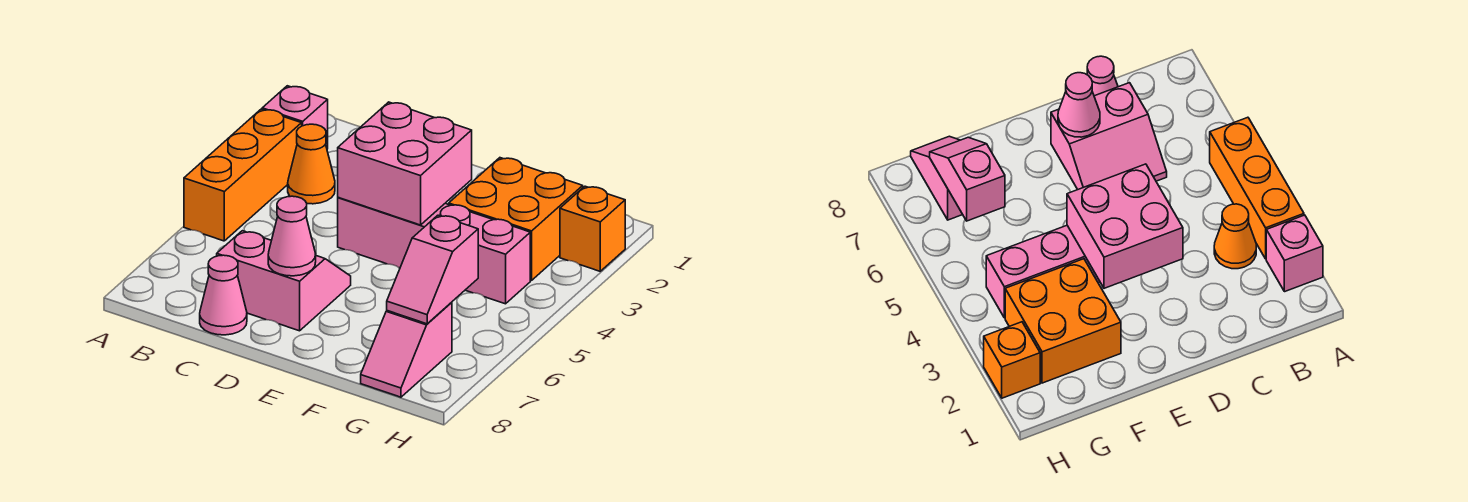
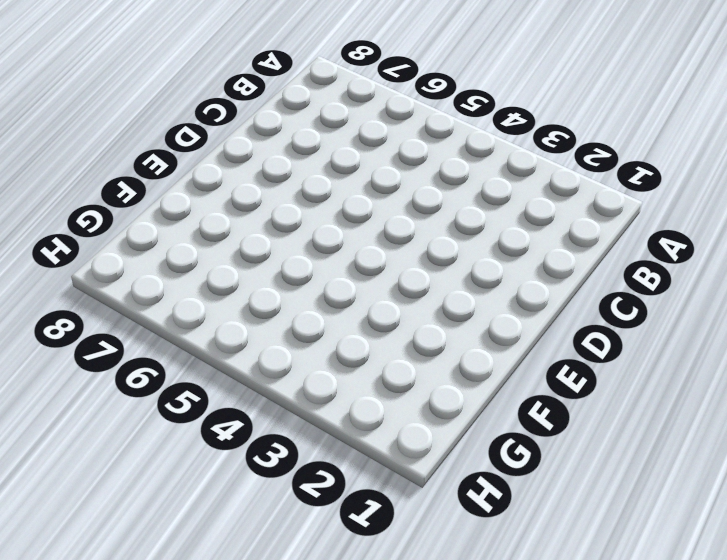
none -> pink brick A2 level 1
none -> orange brick A3:A5 level 1
none -> orange cone B3 level 1

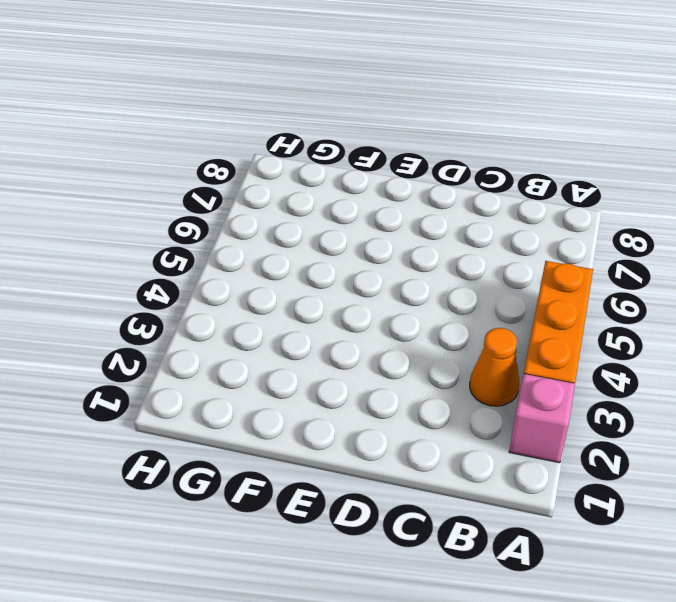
none -> pink slope C6:D7 level 1 top 7
none -> pink cone C8 level 1
none -> pink brick D4:G4 level 1

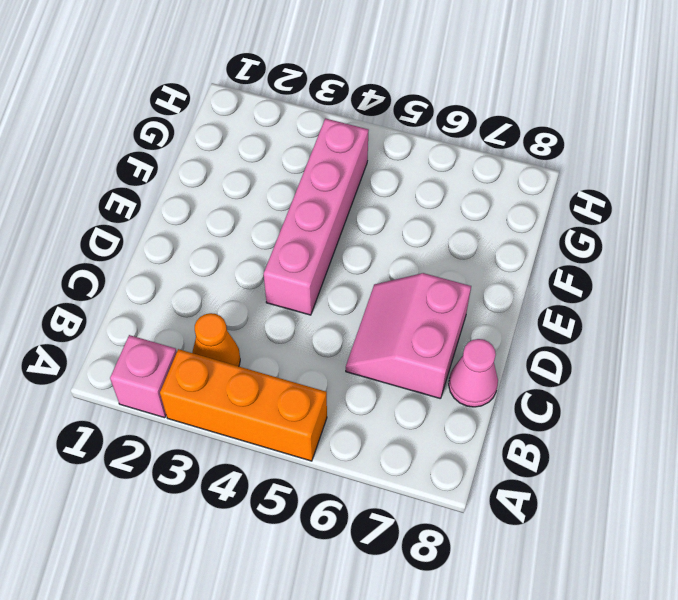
none -> orange brick F2:G3 level 1
none -> pink slope G7:G8 level 1 top 7
none -> orange brick H2 level 1

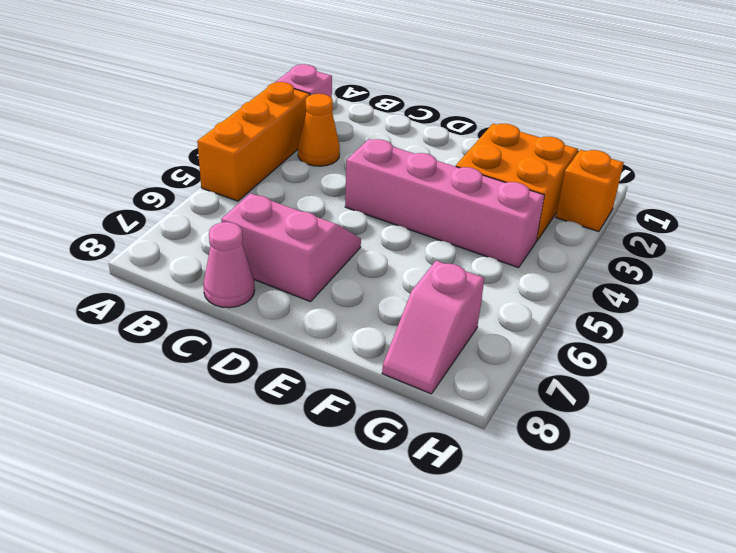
none -> pink brick D3:E4 level 2
none -> pink cone D7 level 2
none -> pink slope G6:G7 level 2 top 6

